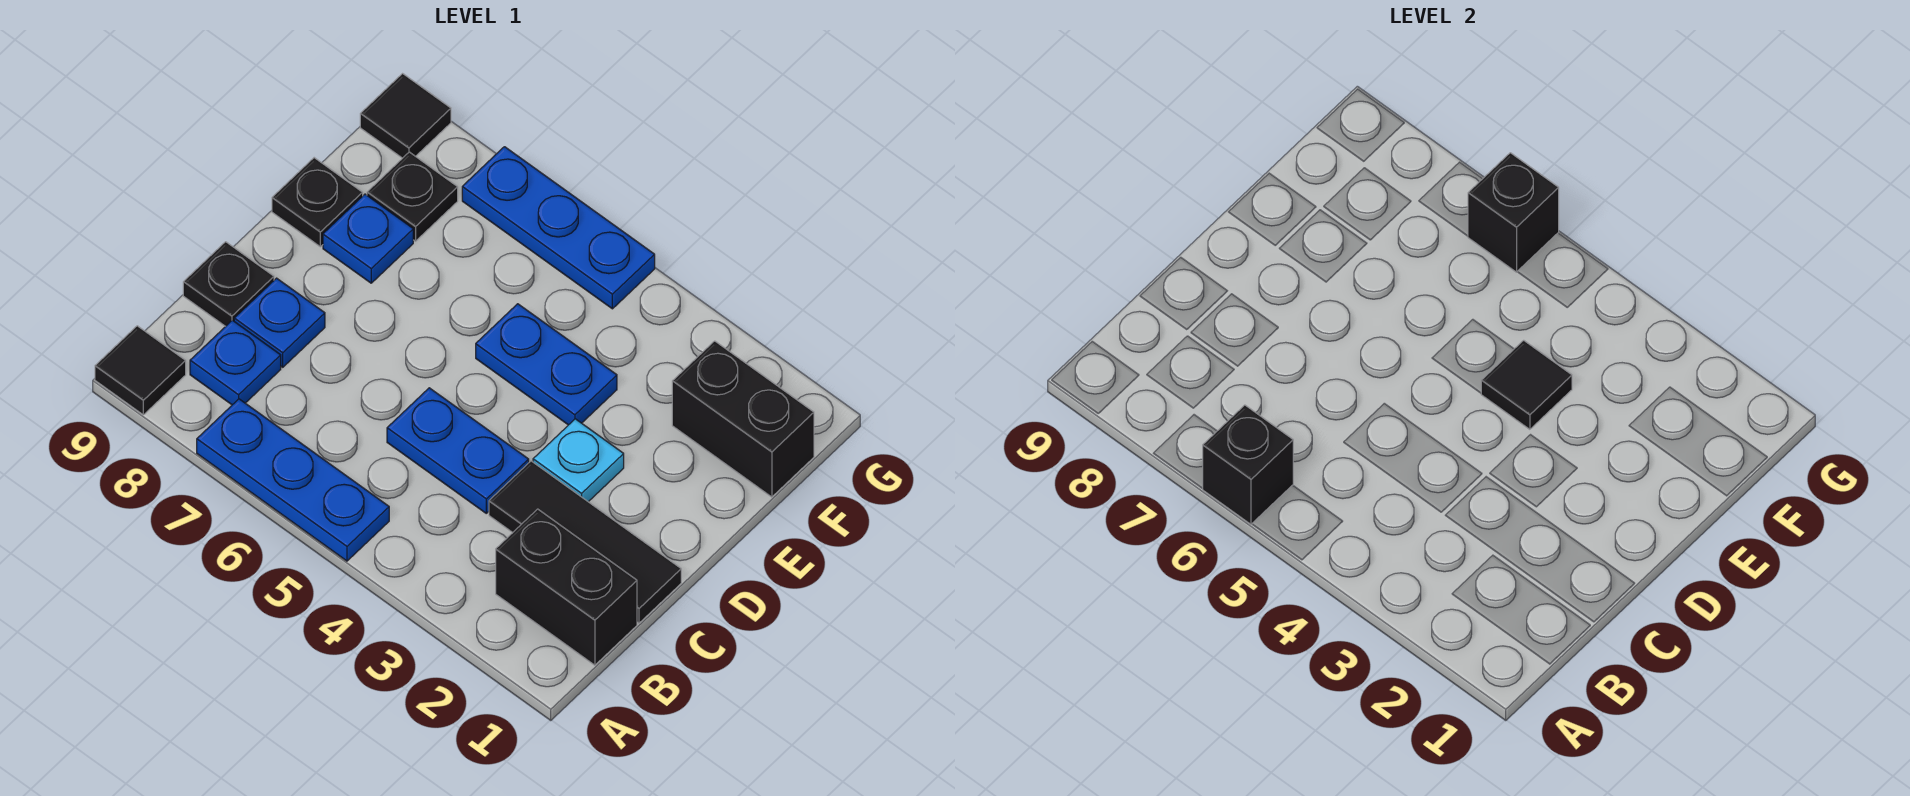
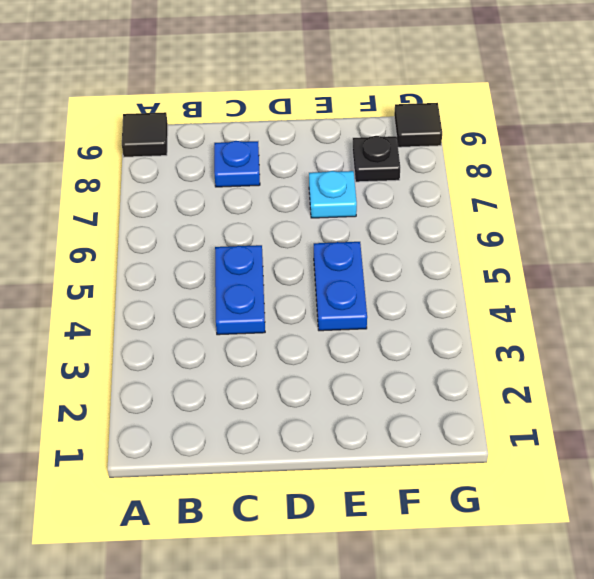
cyan plate E7 level 1 -> cyan plate D3 level 1
none -> blue plate A5:A7 level 1
none -> black brick B1:B2 level 1
none -> blue plate B8 level 1

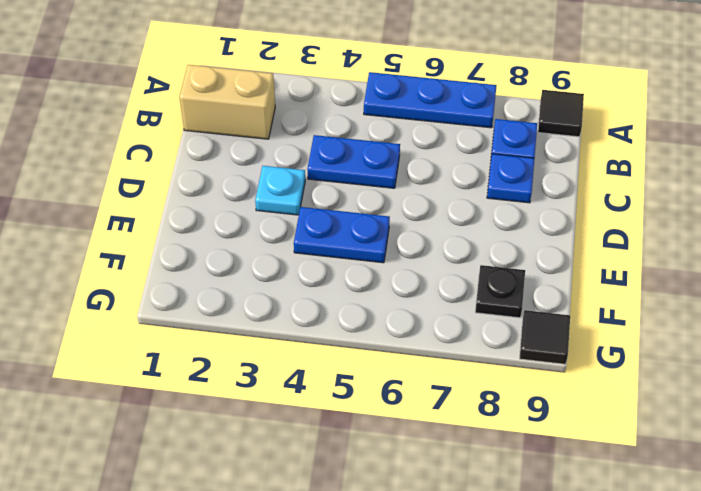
tan brick B1:B2 level 1 -> black brick B1:B2 level 1
none -> black tile C1:C3 level 1
none -> black plate C9 level 1
none -> blue plate E8 level 1

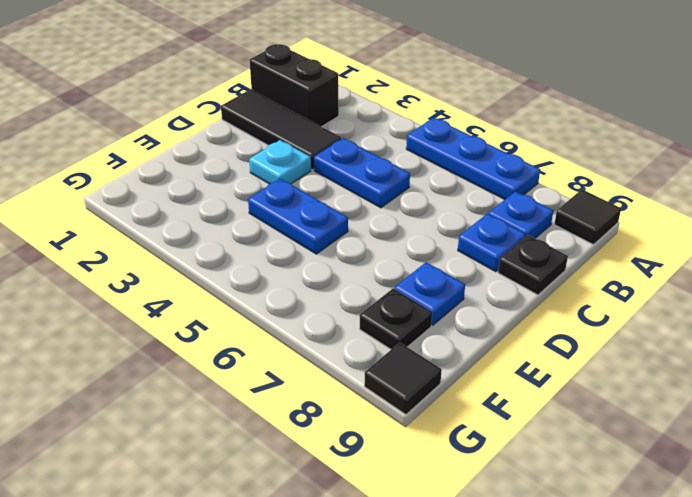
none -> black plate E9 level 1
none -> black brick F1:F2 level 1
none -> blue plate G5:G7 level 1

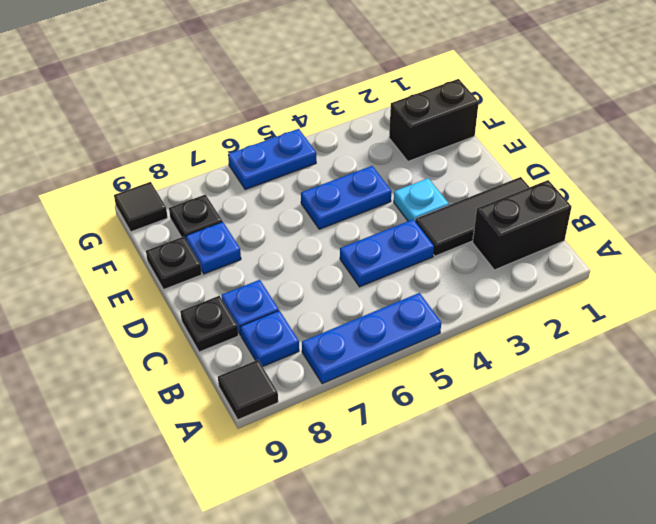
blue plate G5:G6 level 1 -> blue plate G5:G7 level 1
none -> black brick A6 level 2
none -> black tile E4 level 2
none -> black brick G6 level 2

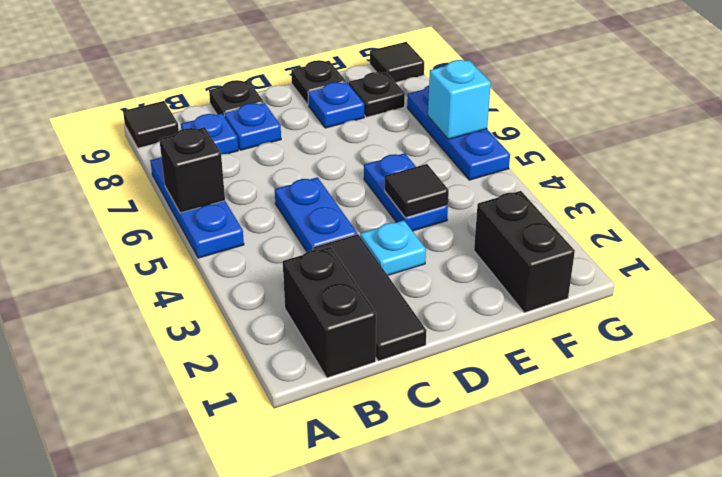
cyan brick G6 level 2 -> black brick G6 level 2

